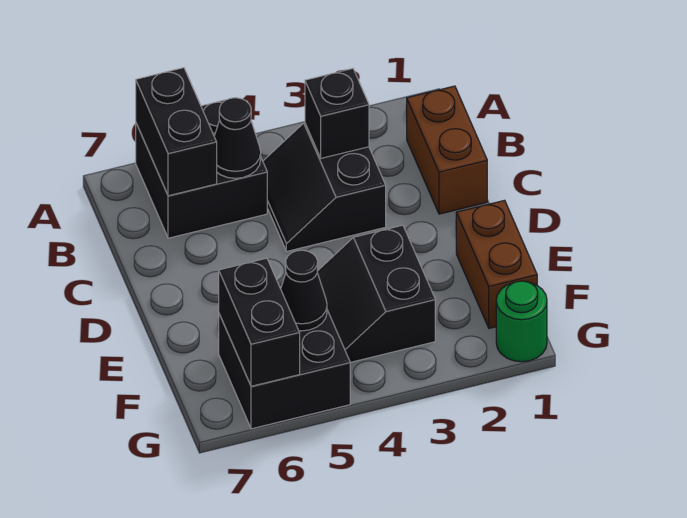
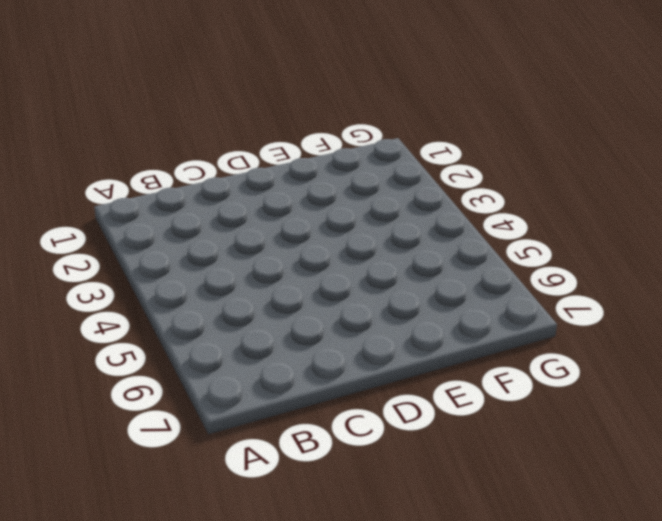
none -> black brick A5:B6 level 1
none -> brown brick B1:C1 level 1
none -> black slope B3:C4 level 1 top 3

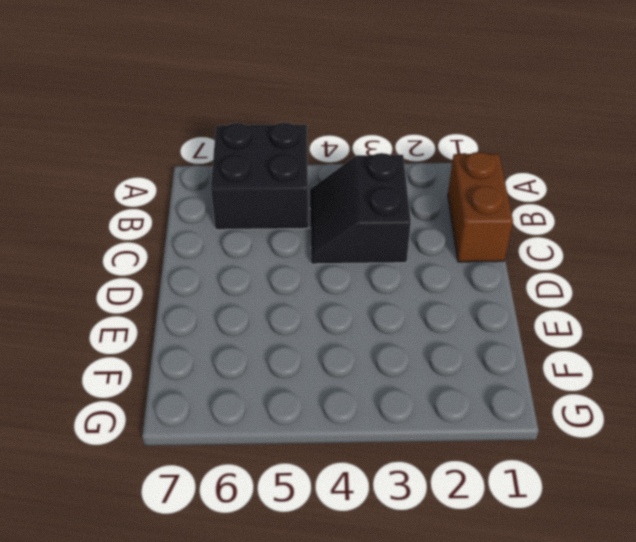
none -> brown brick E1:F1 level 1
none -> black slope E3:F4 level 1 top 3
none -> black brick F5:G6 level 1

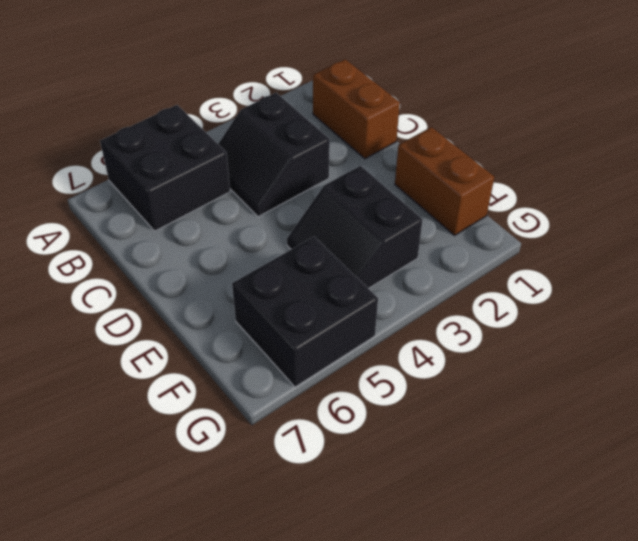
none -> green round brick G1 level 1
none -> black brick A6:B6 level 2
none -> black brick B3 level 2

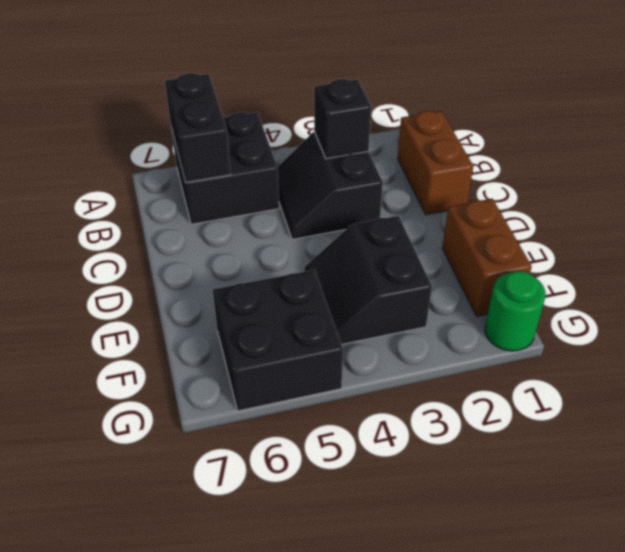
none -> black cone B5 level 2
none -> black cone F5 level 2
none -> black brick F6:G6 level 2

